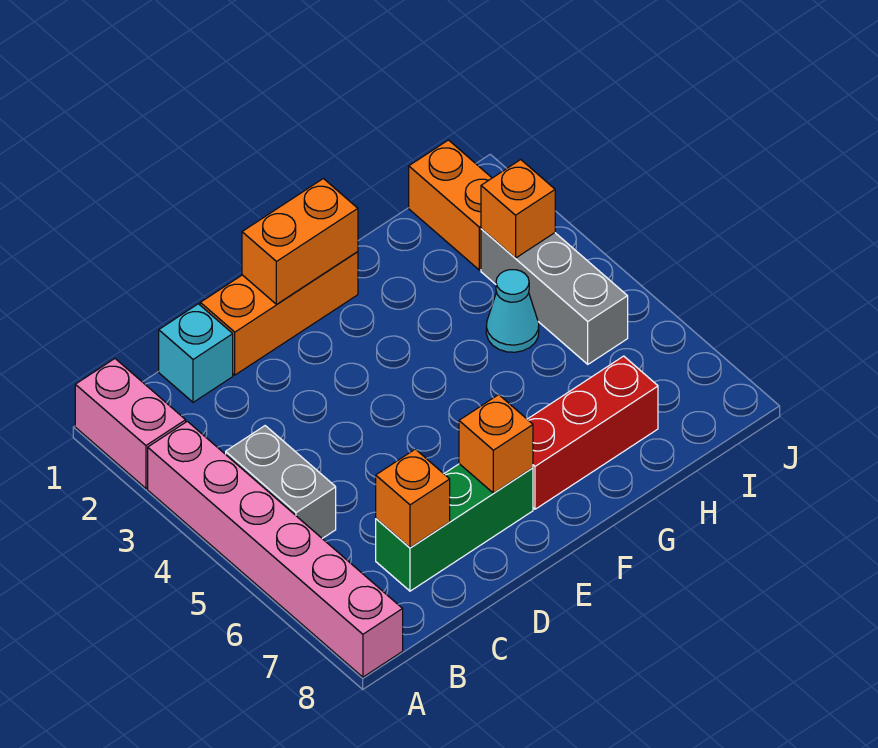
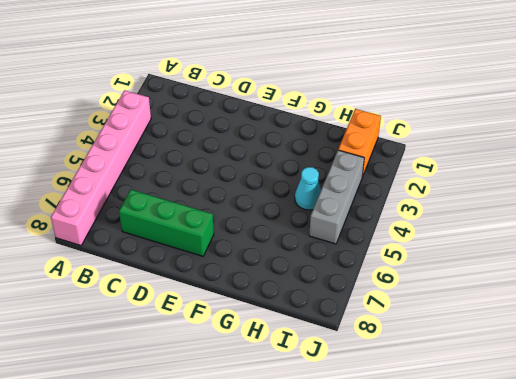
none -> pink brick A1:A2 level 1
none -> grey brick B4:B5 level 1
none -> cyan brick C1 level 1

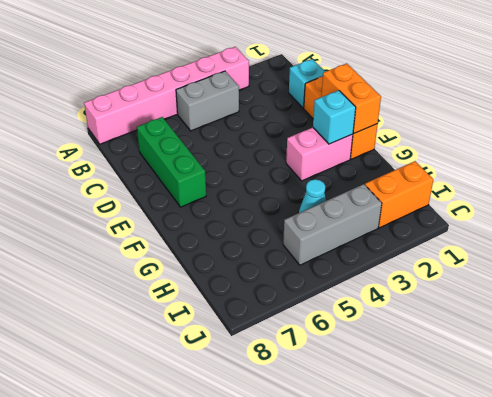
pink brick F2:F3 level 1 -> pink brick A1:A2 level 1
cyan brick F2 level 2 -> none
none -> red brick F7:H7 level 1
none -> orange brick C7 level 2
none -> orange brick E7 level 2

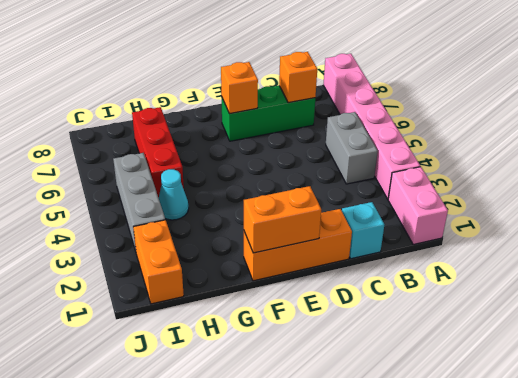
red brick H5:H7 level 1 -> red brick F7:H7 level 1
none -> orange brick I3 level 2

